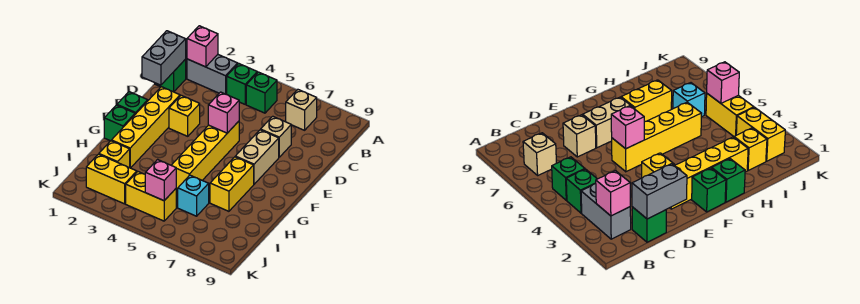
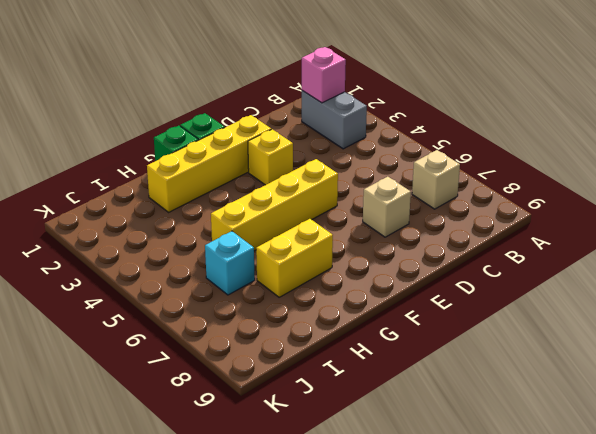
none -> green brick B4 level 1
none -> green brick B5 level 1
none -> green brick C1 level 1

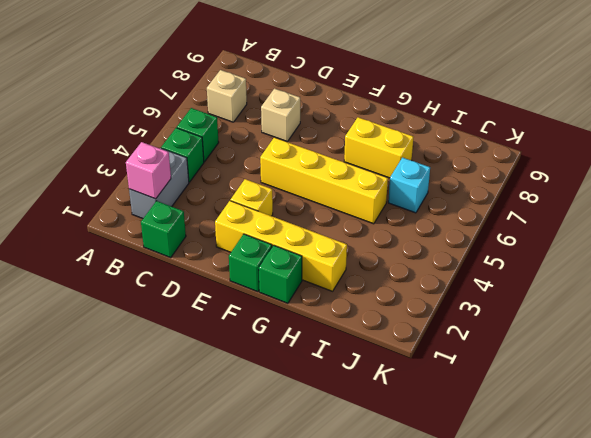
none -> tan brick E7:F7 level 1
none -> yellow brick I2 level 1
none -> yellow brick J2:J3 level 1

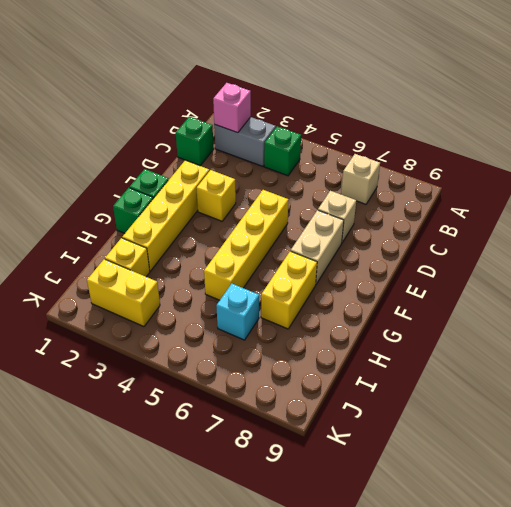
none -> green brick B5 level 1
none -> yellow brick J4:J5 level 1
none -> grey brick C1:D1 level 2

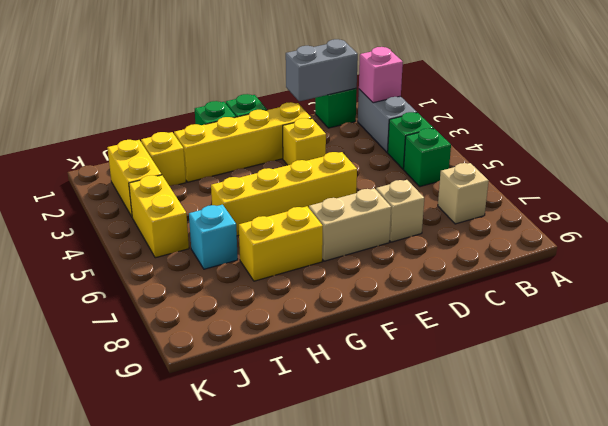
none -> pink brick E5 level 2
none -> pink brick J5 level 2

